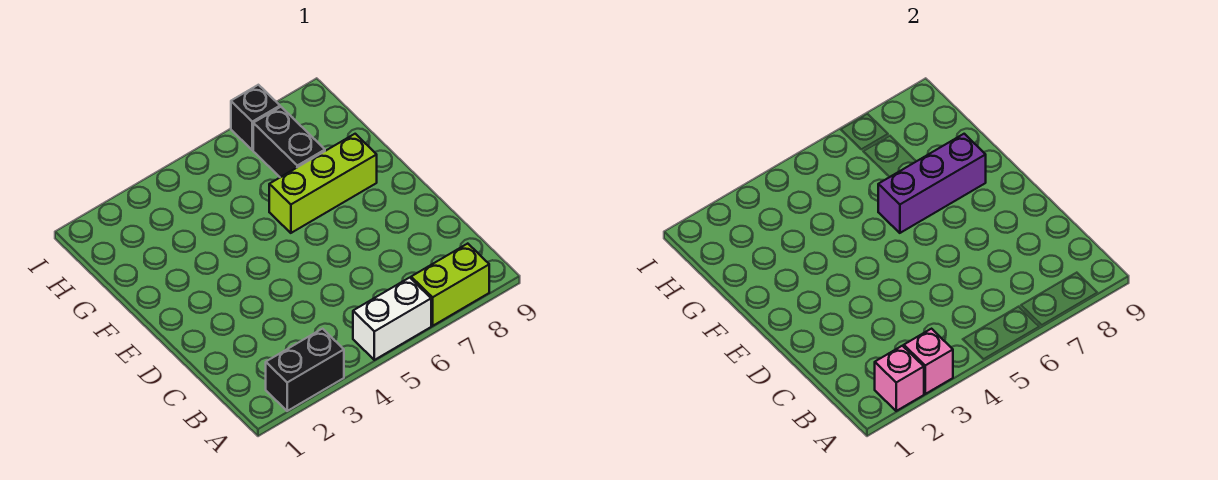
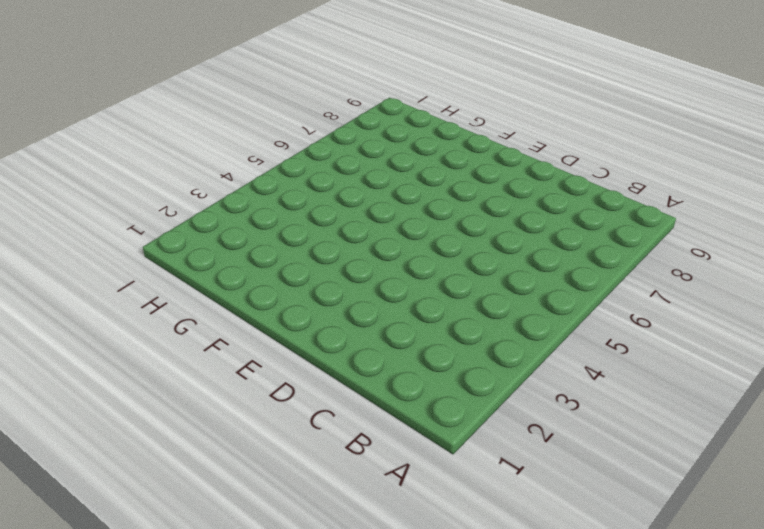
none -> black brick A2:A3 level 1
none -> white brick A5:A6 level 1

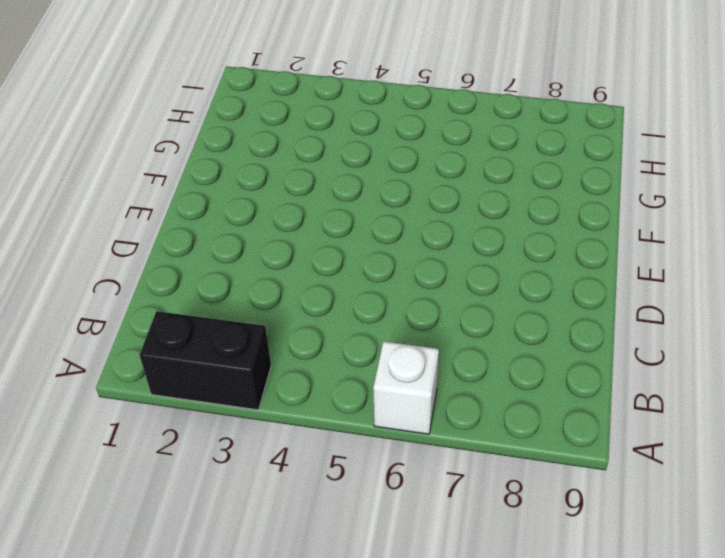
white brick A6 level 1 -> white brick A5:A6 level 1
none -> lime brick A7:A8 level 1
none -> lime brick F6:F8 level 1

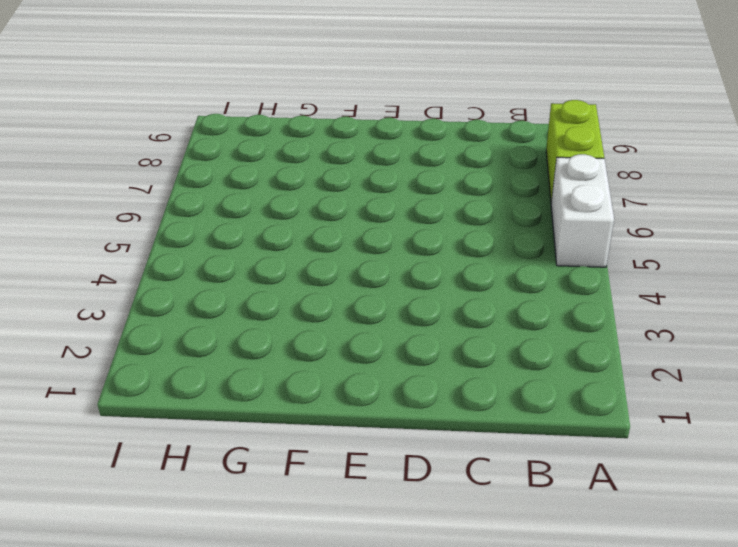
none -> black brick A2:A3 level 1
none -> lime brick F6:F8 level 1

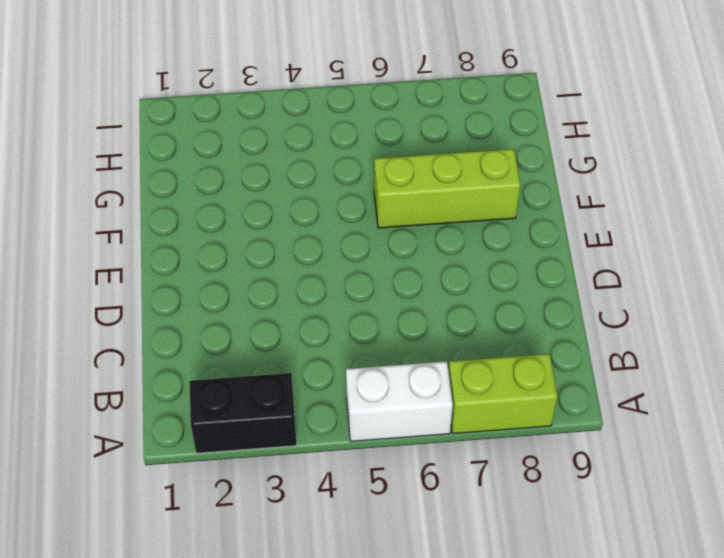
none -> black brick G7:H7 level 1
none -> black brick I7 level 1

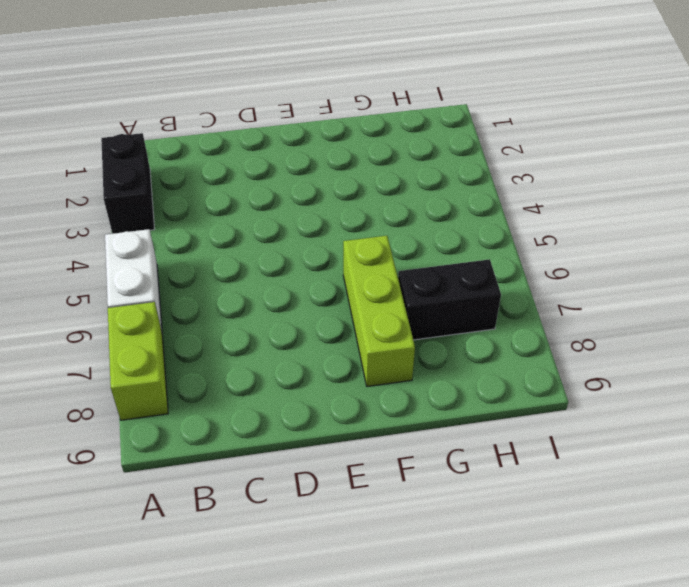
none -> black brick I7 level 1
none -> pink brick A2 level 2

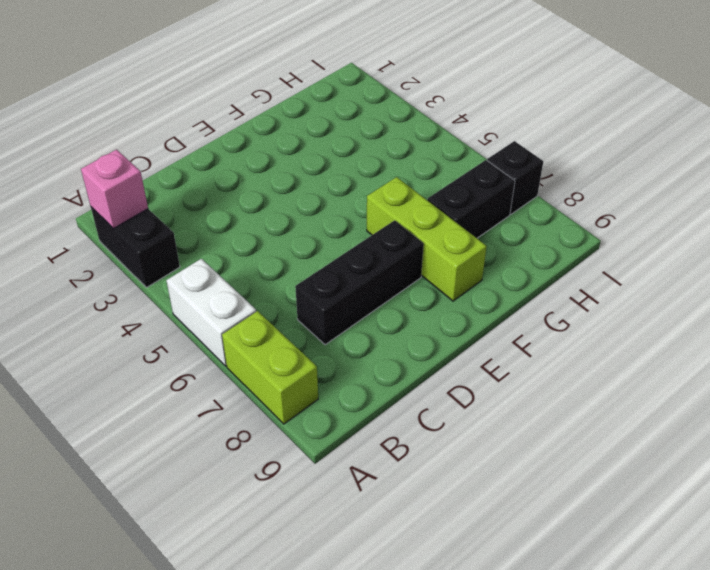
black brick C7:E7 level 1 -> none
none -> pink brick A3 level 2
none -> purple brick F6:F8 level 2

